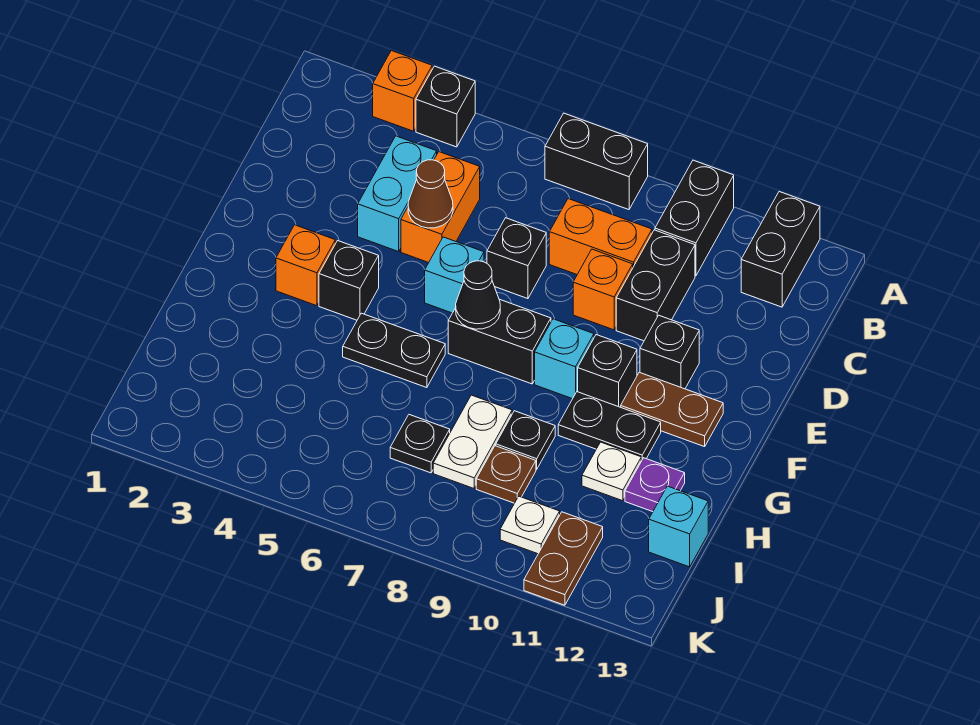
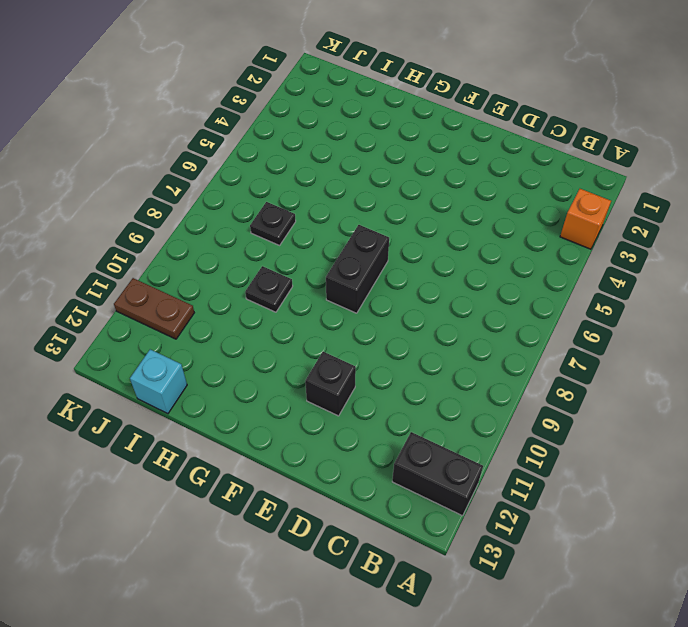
none -> black brick A4 level 1
none -> black brick A7:A8 level 1
none -> black brick A10:B10 level 1
none -> cyan brick C4:D4 level 1

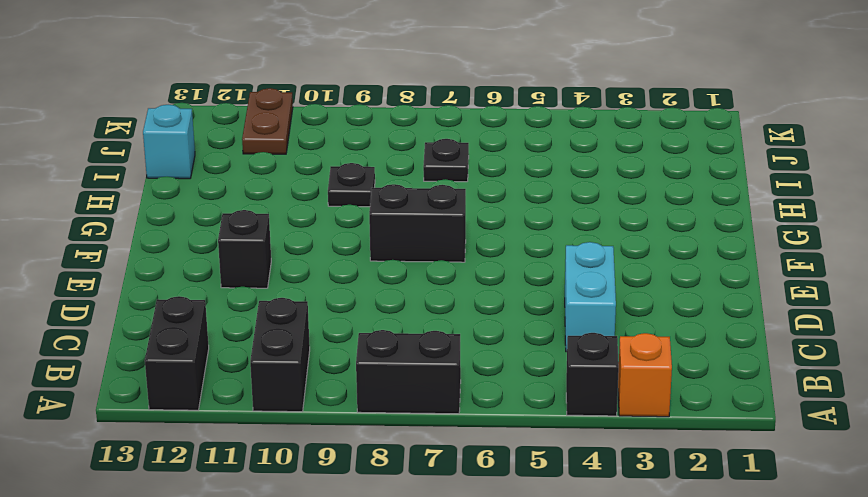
none -> orange brick C5:D5 level 1
none -> orange brick C8:C9 level 1
none -> black brick C10:D10 level 1
none -> black brick D7 level 1

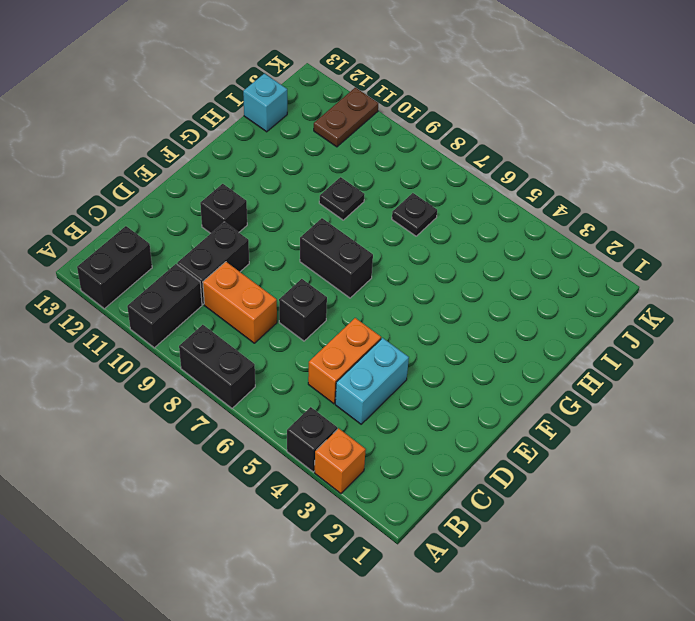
none -> orange brick D9 level 1
none -> cyan brick E6 level 1
none -> orange brick F3 level 1
none -> black brick F4 level 1

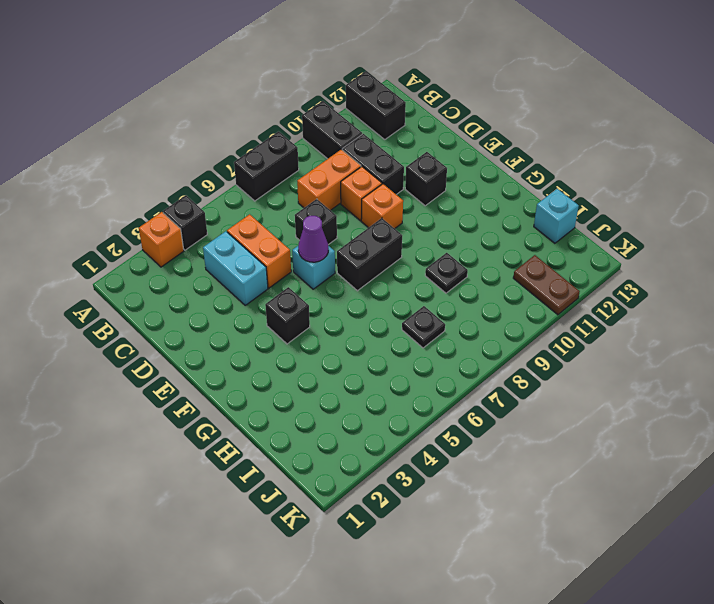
purple cone E6 level 2 -> none
orange brick E9 level 1 -> orange brick F3 level 1
none -> cyan brick F9 level 1
none -> black brick F10 level 1
none -> brown plate F11:F12 level 1
none -> black plate G5:G6 level 1

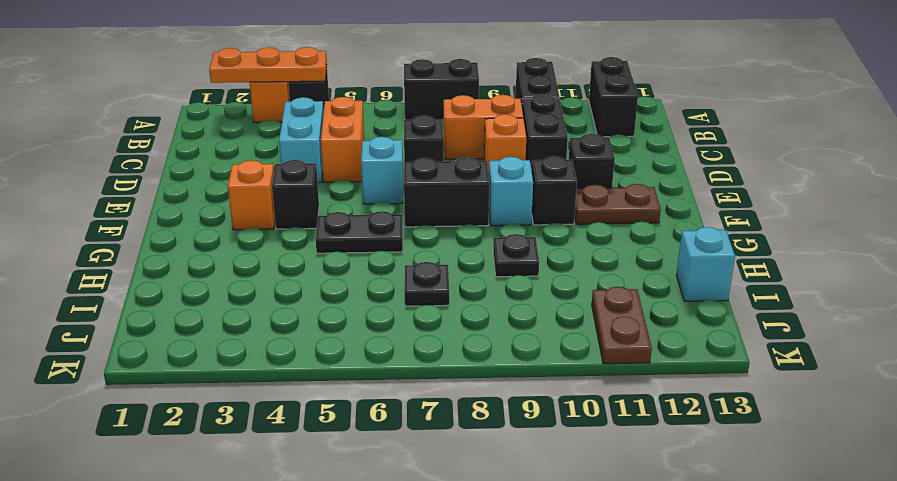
orange plate A2:A4 level 2 -> none
none -> black plate G10:G11 level 1
none -> white plate H8:I8 level 1
none -> white plate H11 level 1
none -> purple plate H12 level 1

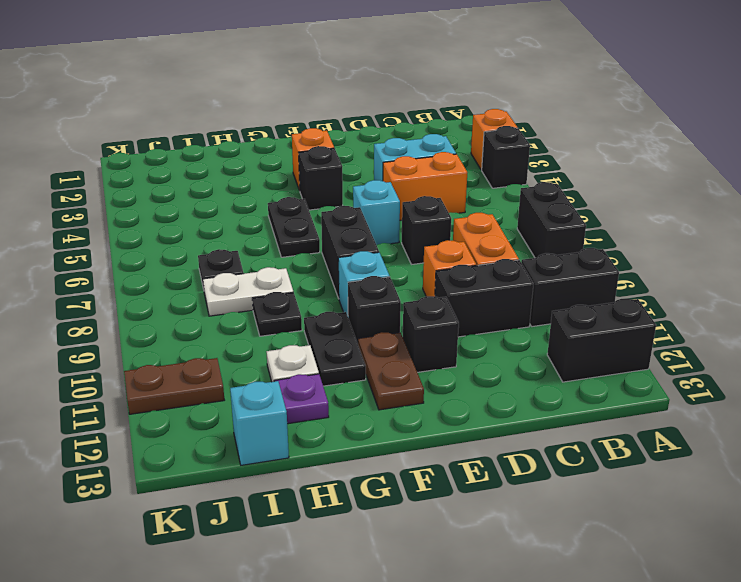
none -> brown plate I9 level 1
none -> white plate J10 level 1
none -> brown cone D5 level 2
none -> black cone F7 level 2

